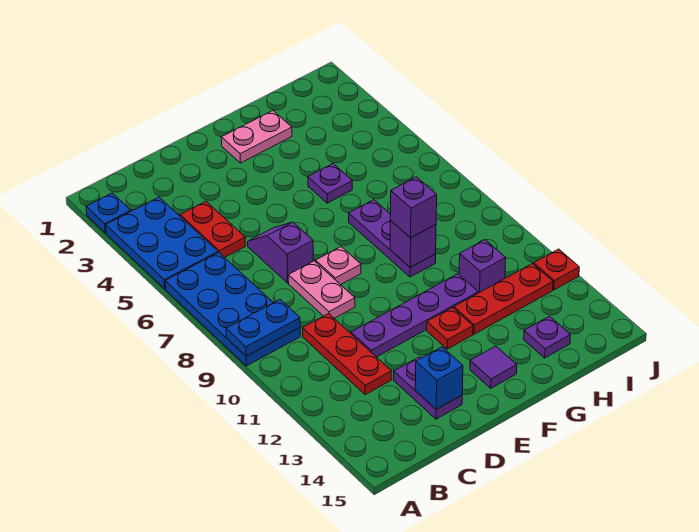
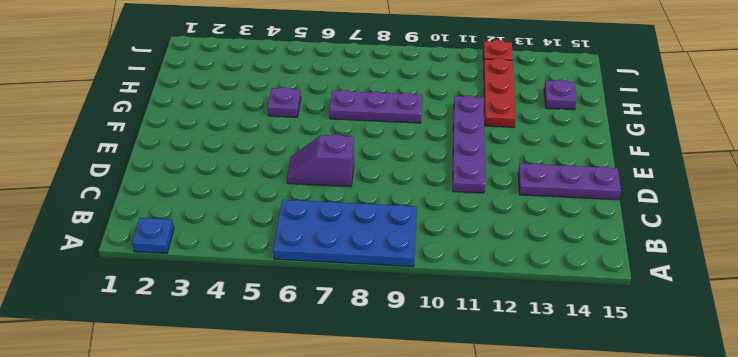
purple plate D13:D15 level 1 -> purple plate D13:D14 level 1
none -> blue plate A3:B5 level 1
none -> red plate C4:C5 level 1
none -> red plate C10:C12 level 1

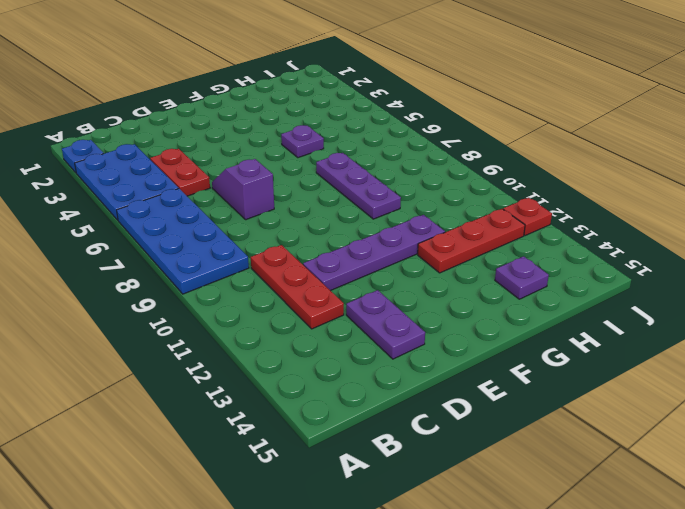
none -> pink plate D8:D9 level 1
none -> pink plate E8 level 1
none -> pink plate F2:G2 level 1

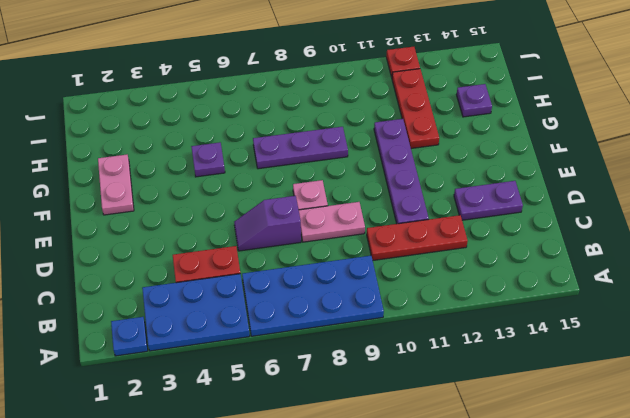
none -> red plate F12 level 1
none -> purple tile F14 level 1
none -> purple brick H11 level 1

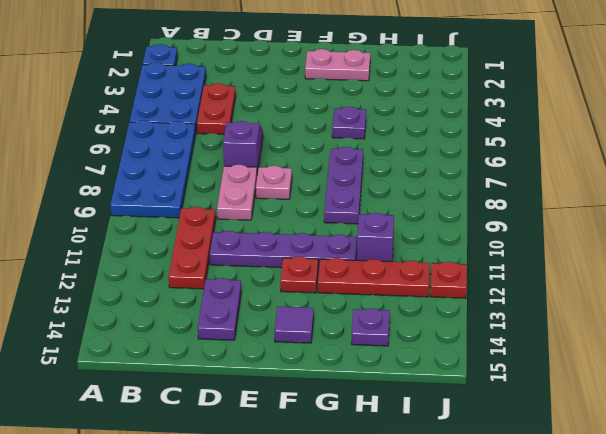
none -> blue plate A9:B9 level 2
none -> blue brick D14 level 2
none -> purple brick G9 level 2

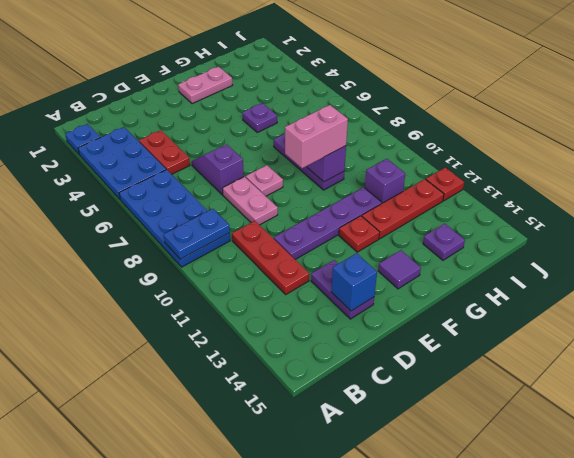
pink brick F9:G9 level 3 -> purple brick G9 level 3

